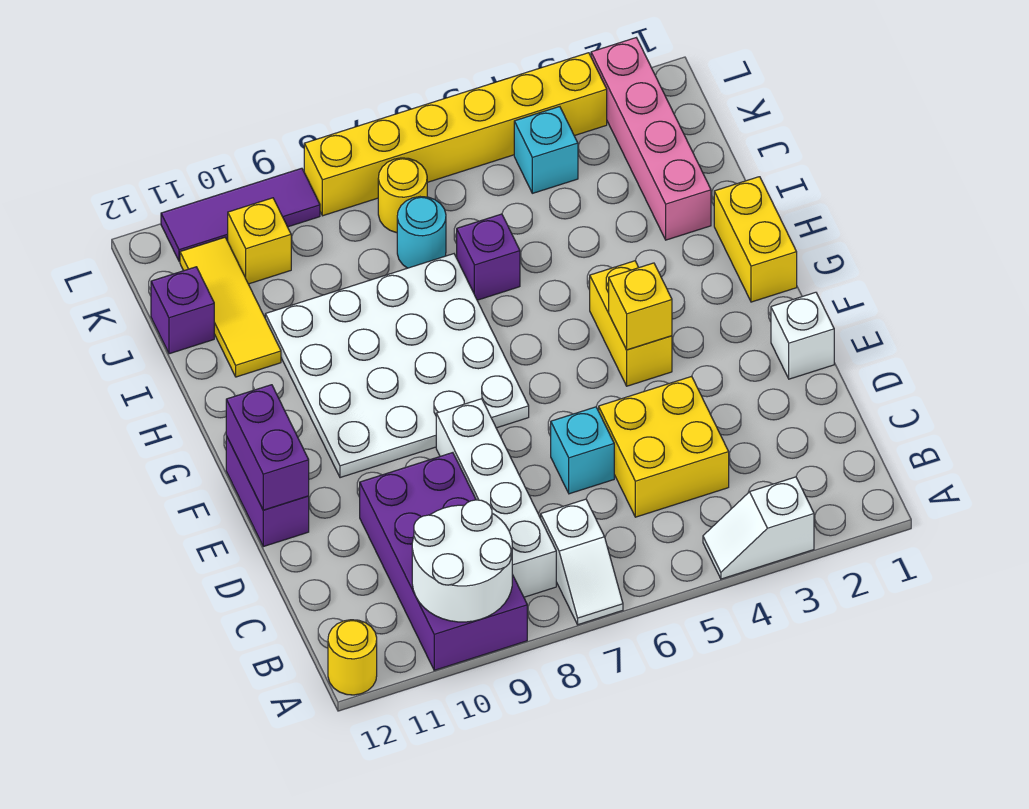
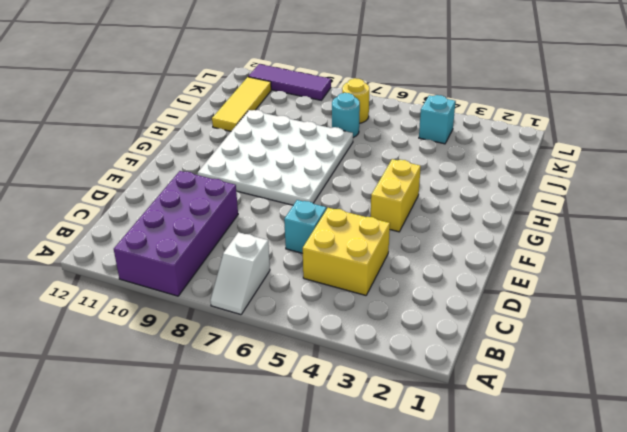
none -> white slope A3:A4 level 1 top 3
none -> yellow round brick A12 level 1
none -> white brick B8:E8 level 1

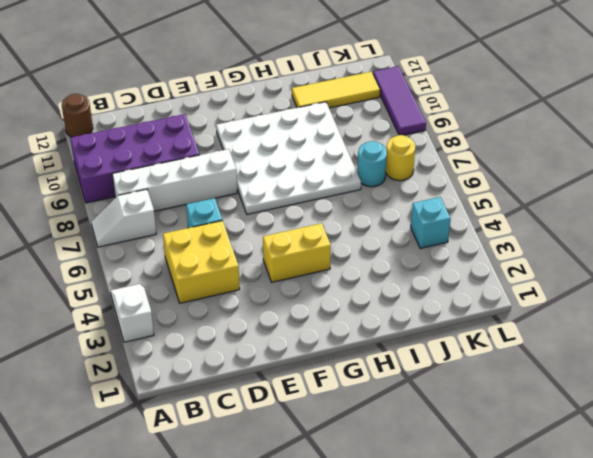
brown round brick A12 level 1 -> yellow round brick A12 level 1
none -> white brick E1 level 1
none -> purple brick E12:F12 level 1
none -> yellow brick G1:H1 level 1

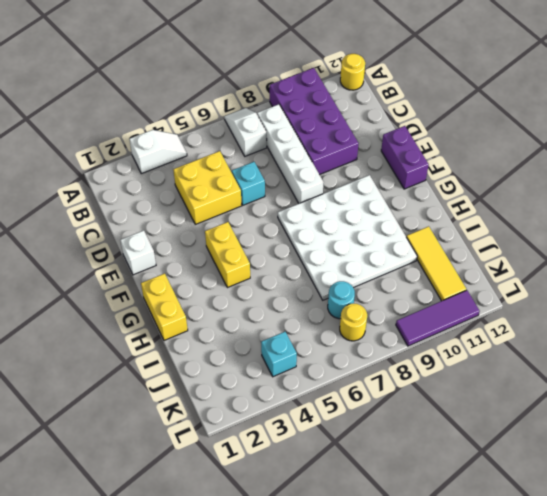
none -> pink brick I2:L2 level 1
none -> purple brick I6 level 1
none -> purple brick J12 level 1

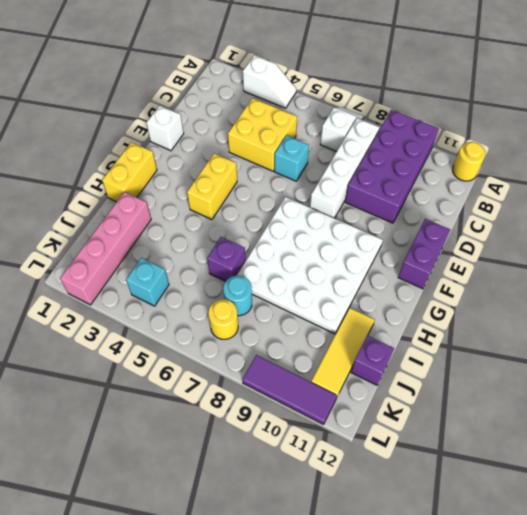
none -> yellow brick K10 level 1
none -> yellow brick L3:L8 level 1
none -> white round brick A9:B10 level 2

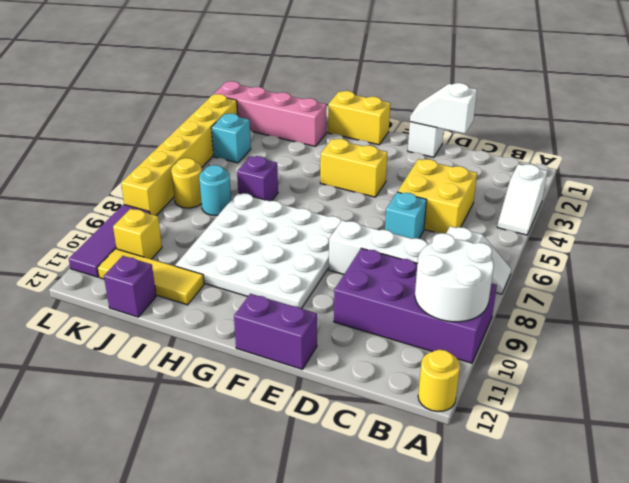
white slope D1:E1 level 2 top D -> none
none -> purple brick E12:F12 level 2
none -> yellow brick F4 level 2

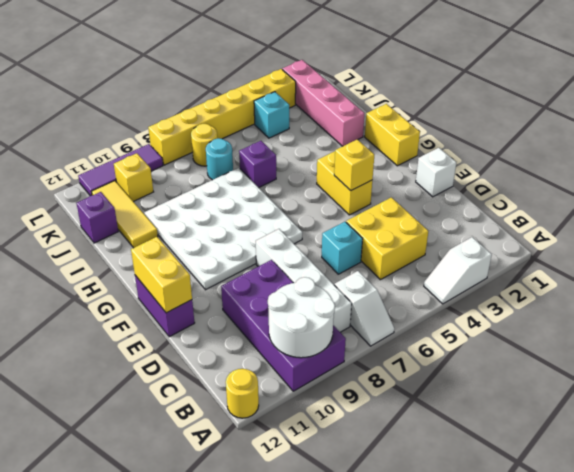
yellow brick E12:F12 level 2 -> purple brick E12:F12 level 2

